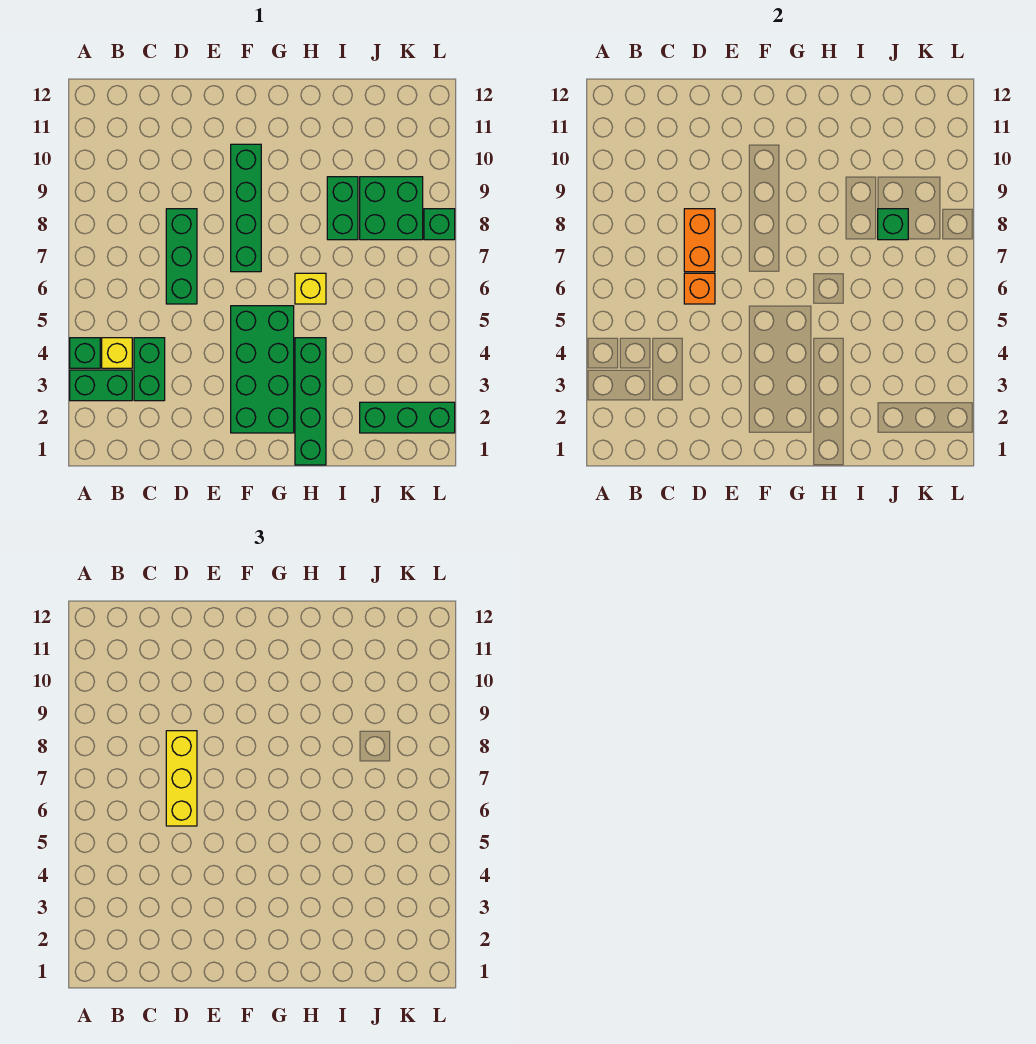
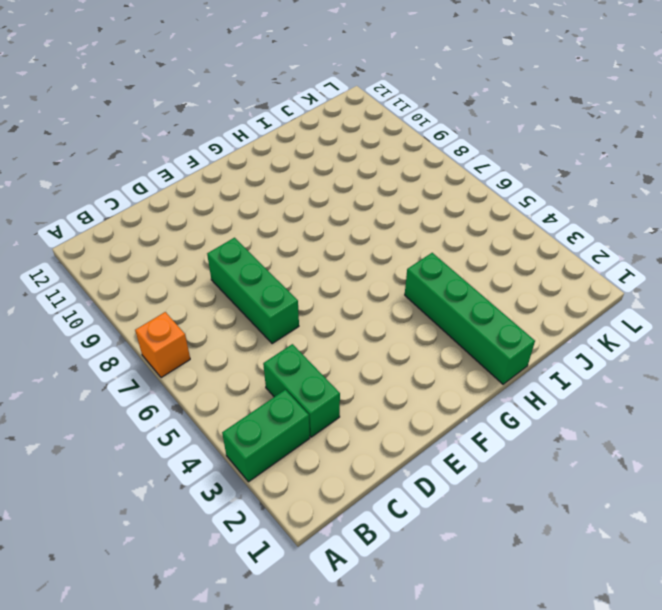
orange brick A7 level 1 -> orange brick D6 level 2
none -> green brick A4 level 1
none -> yellow brick B4 level 1
none -> green brick F2:G5 level 1

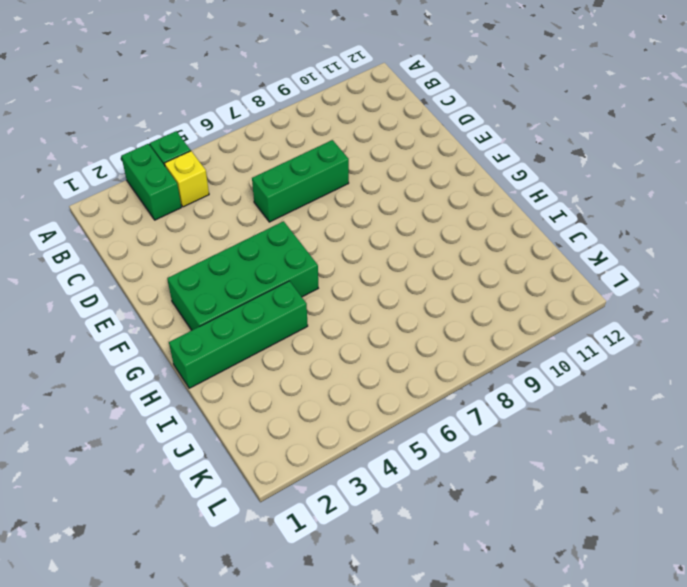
none -> green brick C3:C4 level 1
none -> green brick F7:F10 level 1
none -> yellow brick H6 level 1

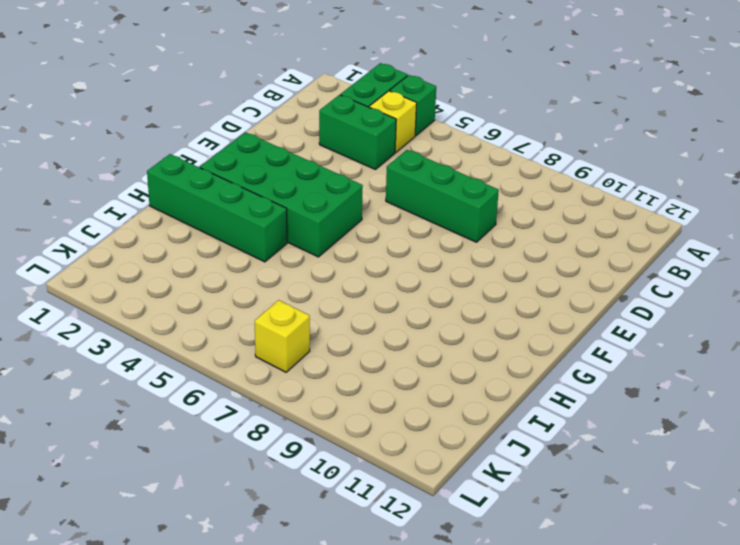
yellow brick K7 level 1 -> yellow brick H6 level 1
none -> green brick F7:F10 level 1
none -> green brick I8:I9 level 1
none -> green brick J2:L2 level 1

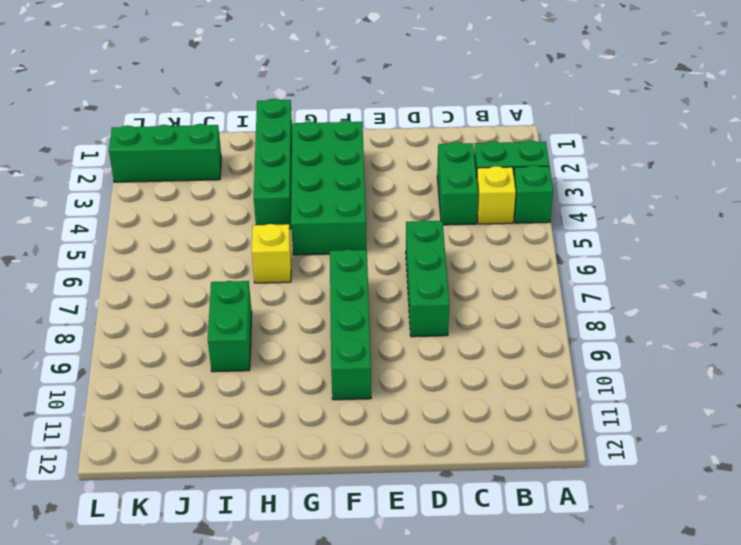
none -> green brick J8:K9 level 1
none -> green brick L8 level 1
none -> orange brick D6 level 2

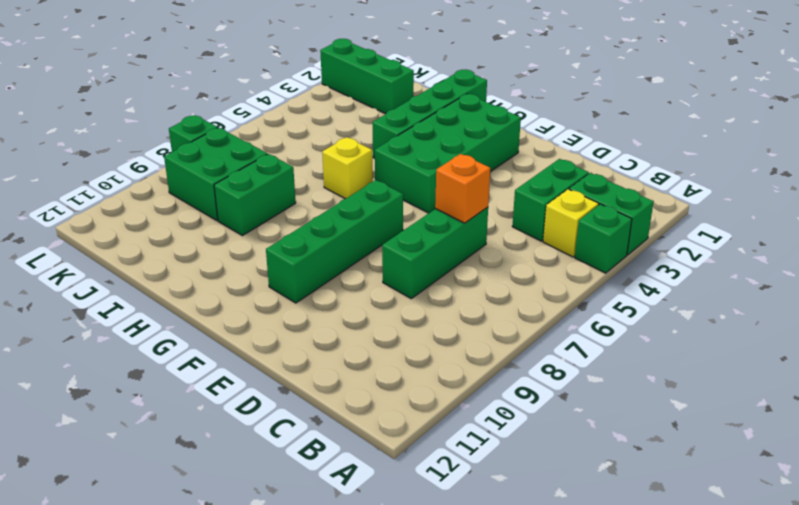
none -> orange brick D7:D8 level 2
none -> green brick J8 level 2
none -> yellow brick D6:D8 level 3

